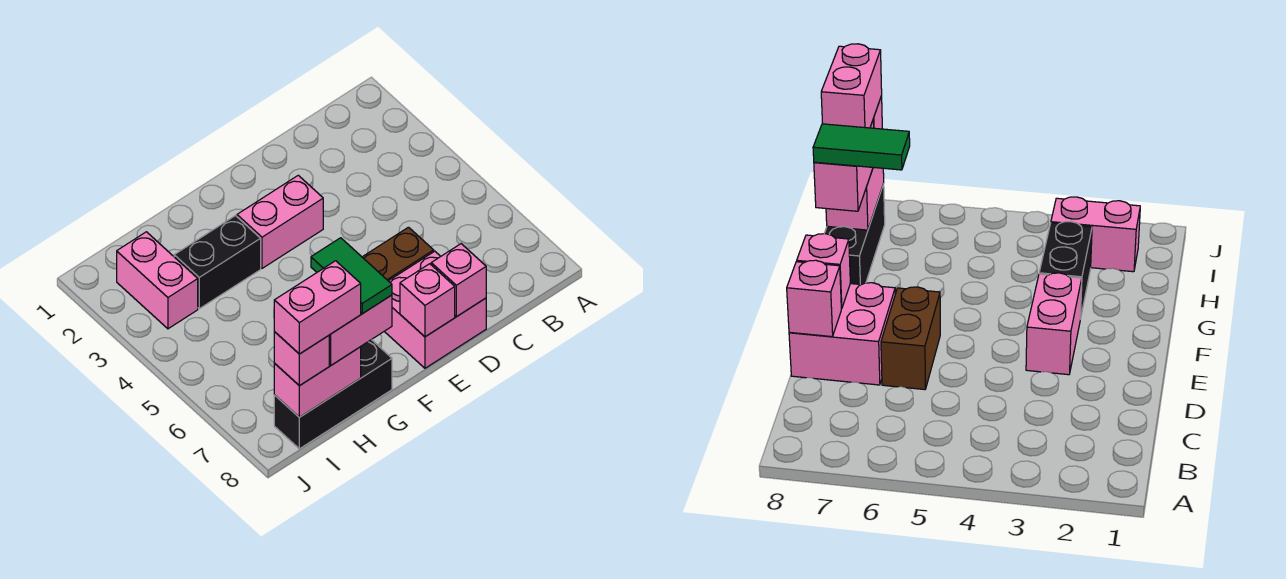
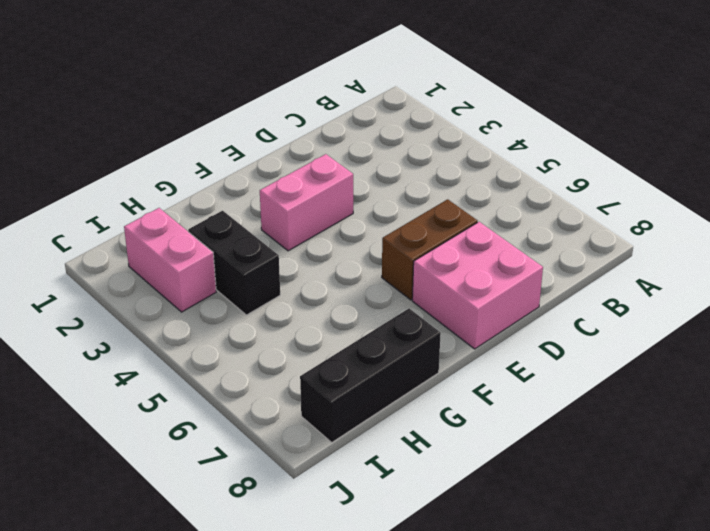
black brick H3:H4 level 1 -> black brick G3:H3 level 1
none -> pink brick D8 level 2
none -> pink brick E8 level 2
none -> pink brick H8:I8 level 2

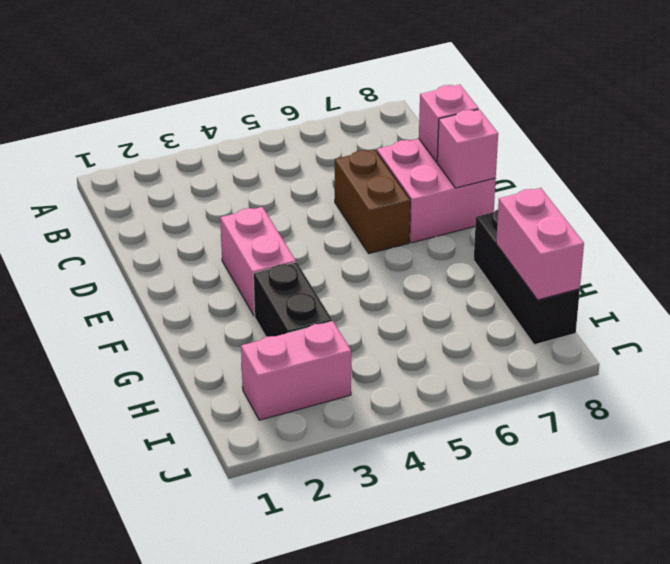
none -> pink brick G8:H8 level 3
none -> pink brick I8 level 3
none -> green tile G7:G8 level 4

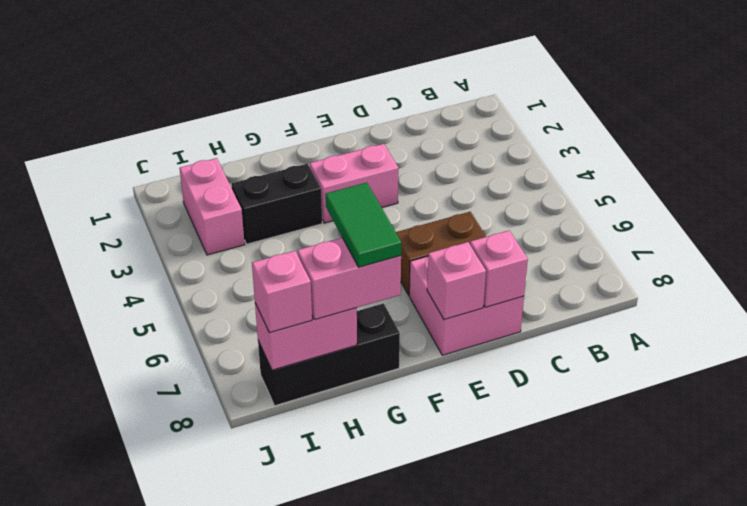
none -> pink brick H8:I8 level 4

